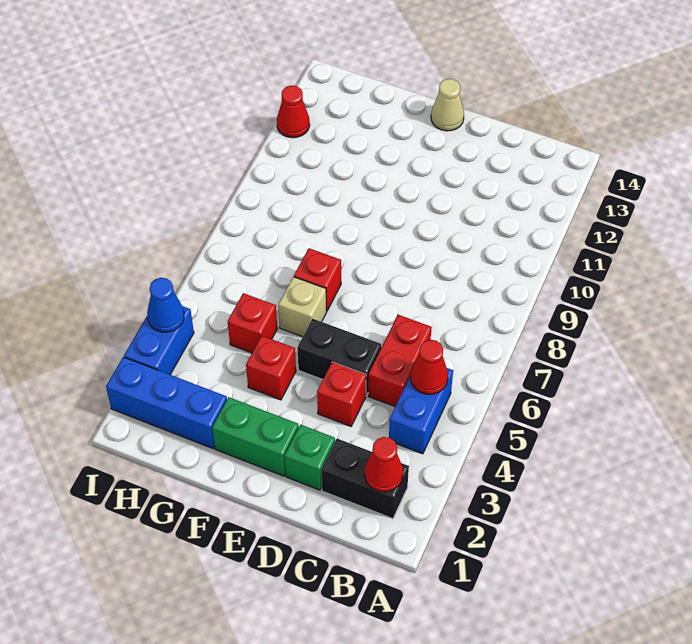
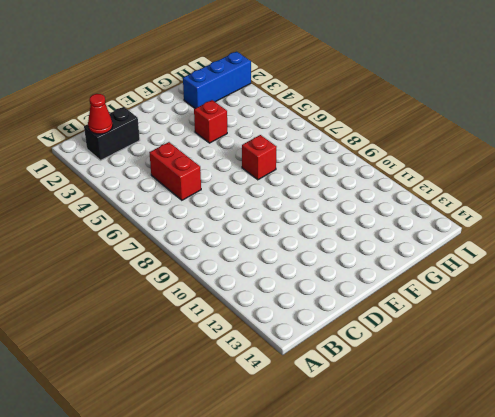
none -> blue brick B4:B5 level 1
none -> green brick D2 level 1
none -> red brick D4 level 1

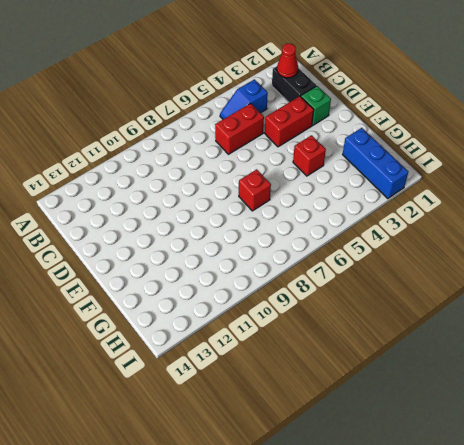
blue slope B4:B5 level 1 top 4 -> blue brick B4:B5 level 1
red brick D3:D4 level 1 -> red brick D4 level 1
none -> black brick D5:E5 level 1
none -> green brick E2:F2 level 1
none -> tan cone E14 level 1

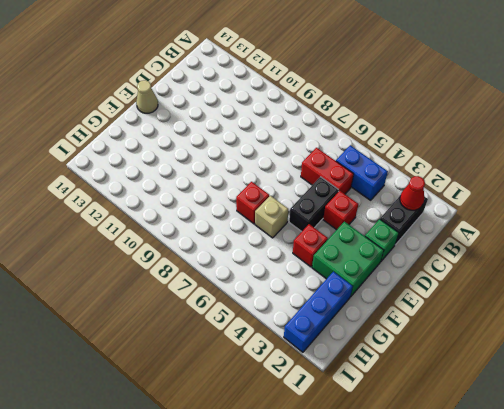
green brick E2:F3 level 1 -> green brick E2:F2 level 1
none -> red brick G5 level 1
none -> blue brick I3:I4 level 1
none -> red cone I12 level 1

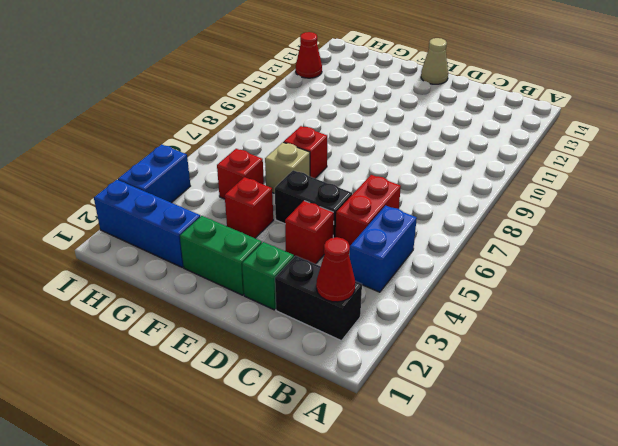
none -> red cone B5 level 2
none -> blue cone I4 level 2

